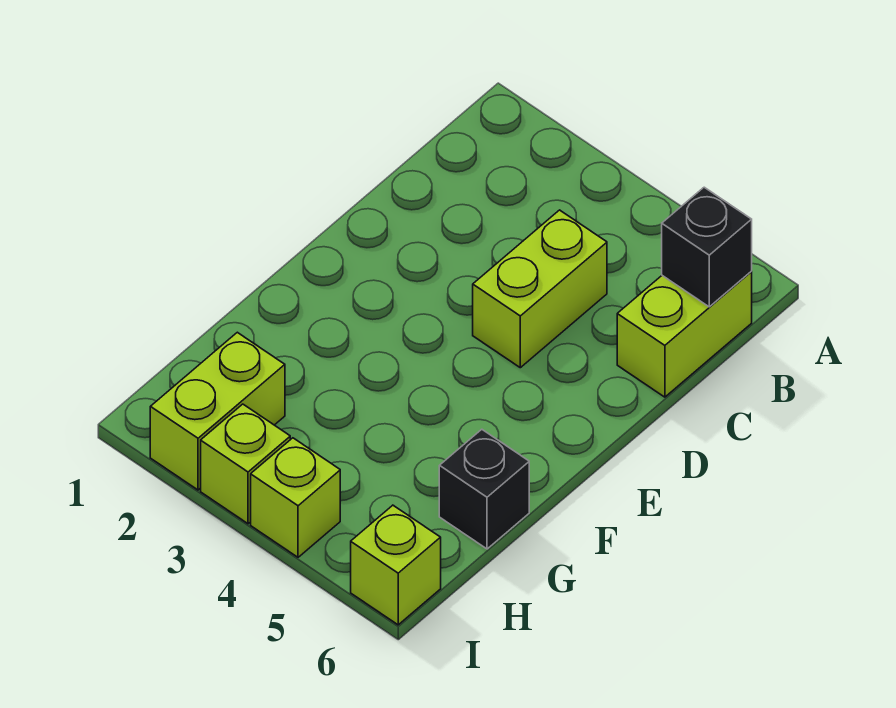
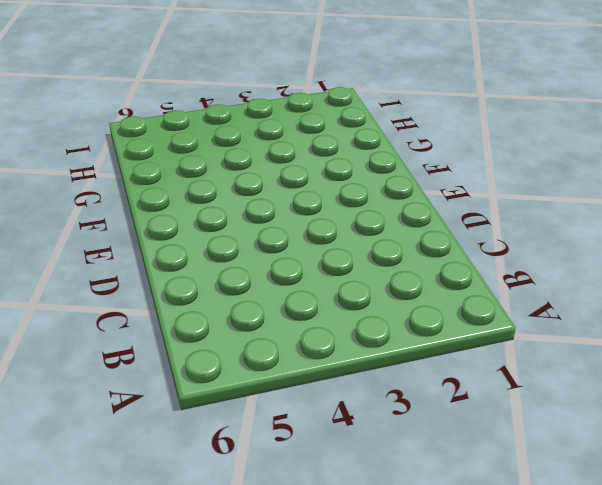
none -> lime brick B6:C6 level 1
none -> lime brick C4:D4 level 1

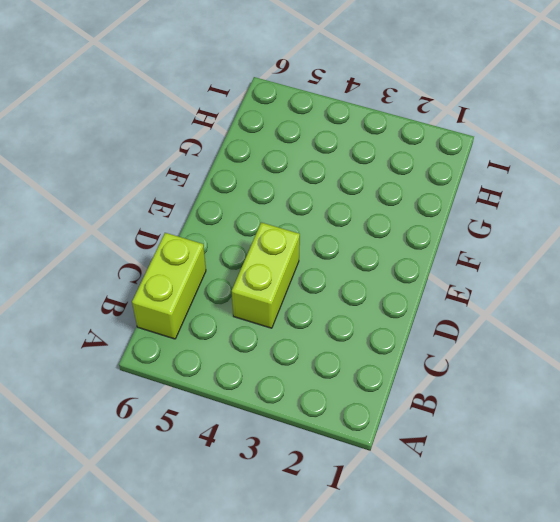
none -> black brick G6 level 1
none -> lime brick H2:I2 level 1

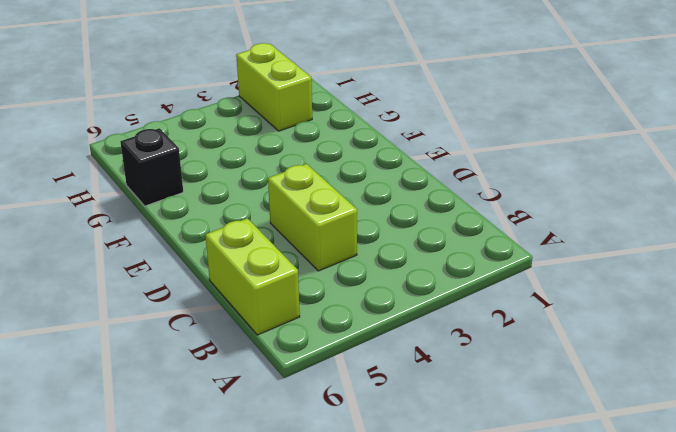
none -> lime brick I3 level 1
none -> lime brick I4 level 1

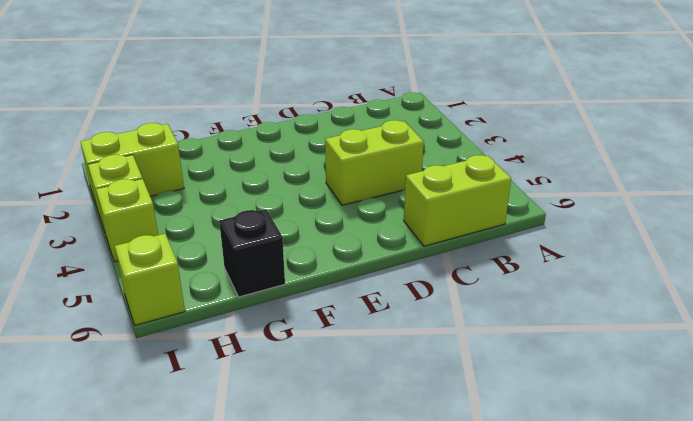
none -> black brick B6 level 2

